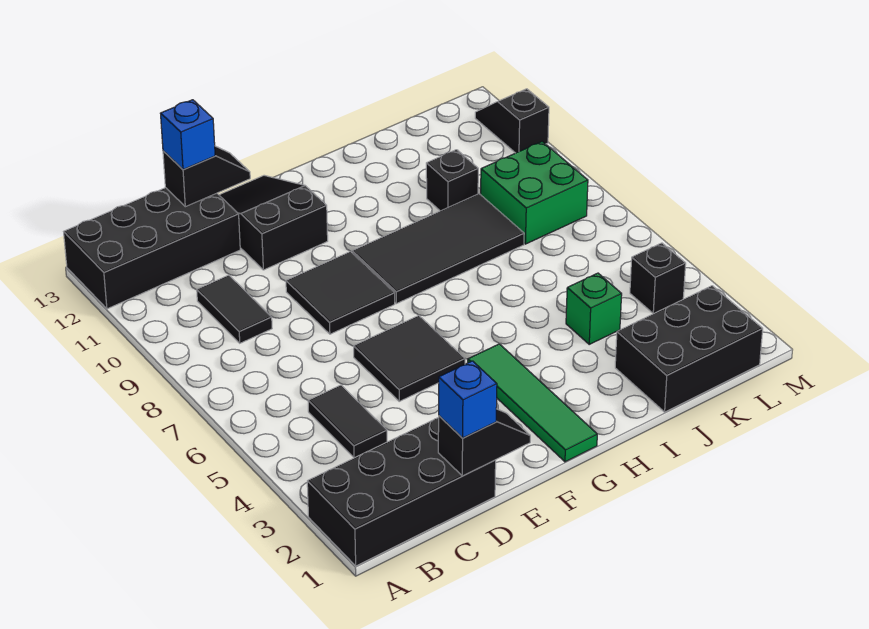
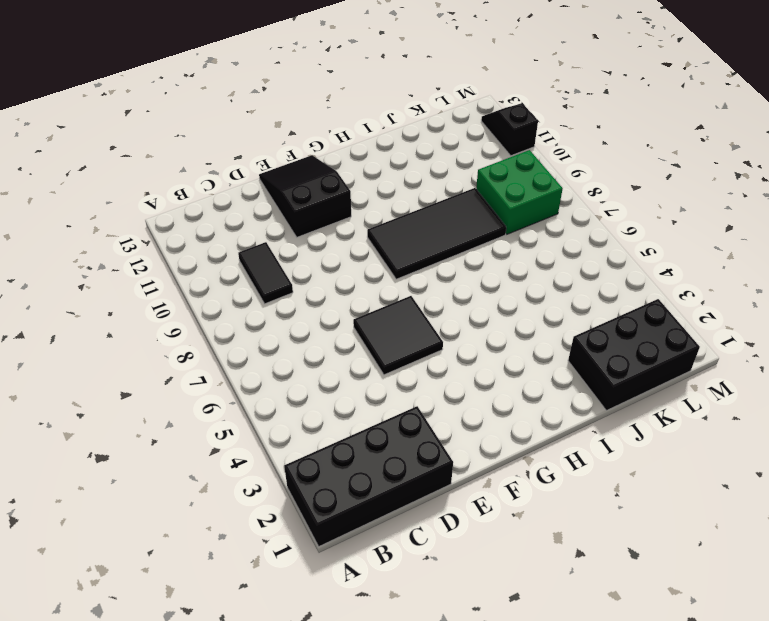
none -> black brick A12:D13 level 1
none -> black tile C4:C5 level 1
none -> black tile E8:F9 level 1

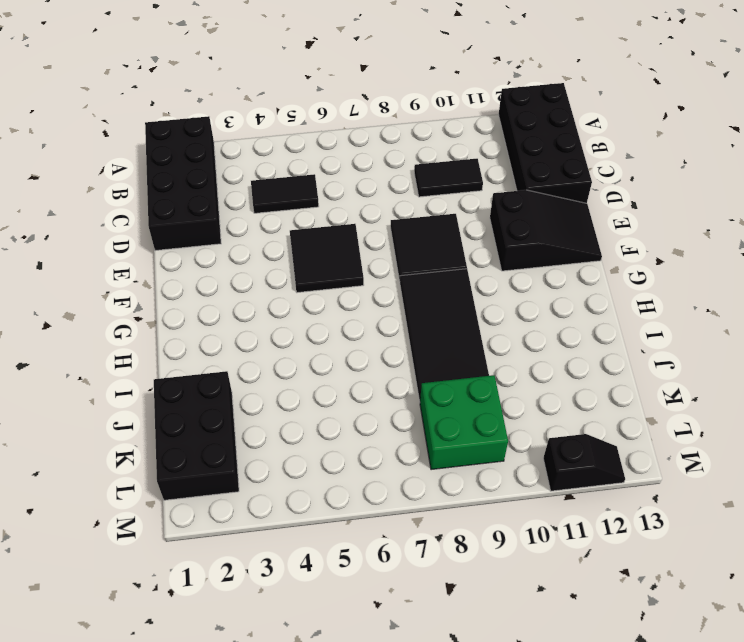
none -> green tile G1:G4 level 1
none -> green brick J4 level 1
none -> black brick J10 level 1

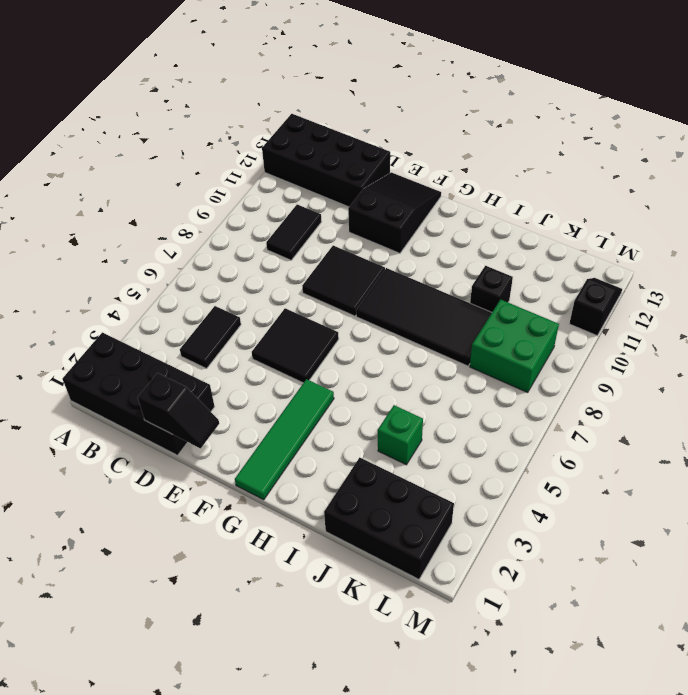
none -> black brick L4 level 1
none -> black slope D13:E13 level 2 top D
none -> blue brick D1 level 3

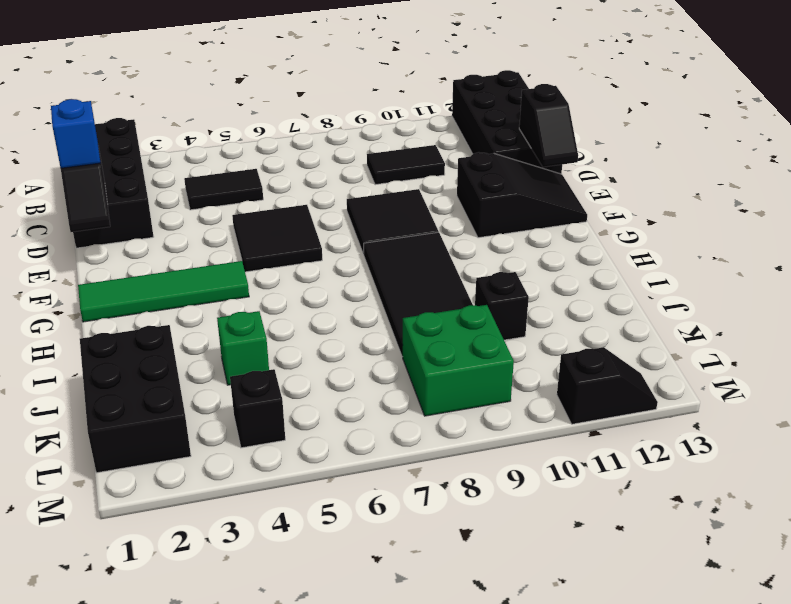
none -> blue brick D13 level 3

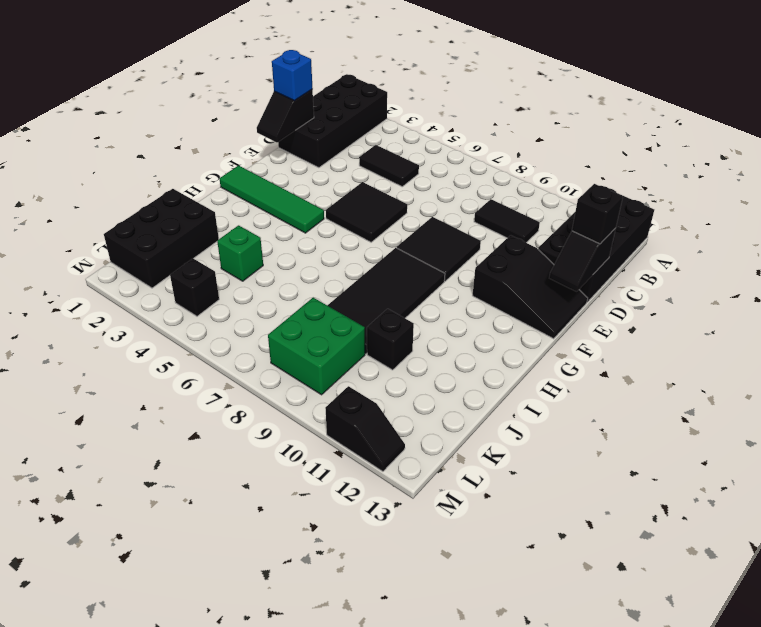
black brick D13 level 3 -> blue brick D13 level 3

